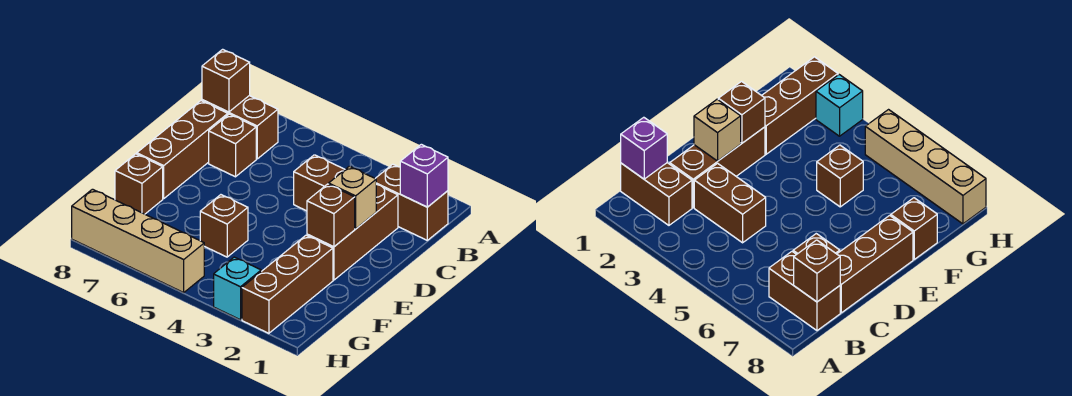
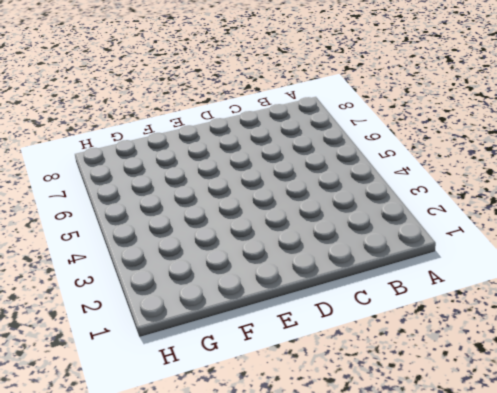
none -> brown brick B1:B2 level 1
none -> brown brick B7:B8 level 1
none -> brown brick C2:E2 level 1

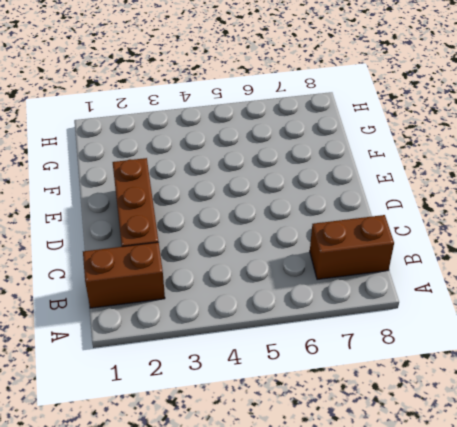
none -> brown brick C3:C4 level 1
none -> brown brick C7 level 1
none -> brown brick C8:E8 level 1

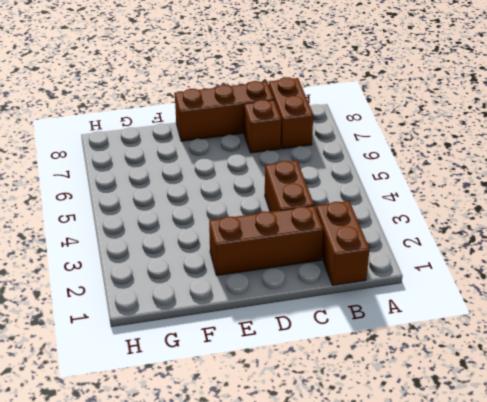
none -> brown brick F2:H2 level 1
none -> brown brick F5 level 1
none -> brown brick F8 level 1

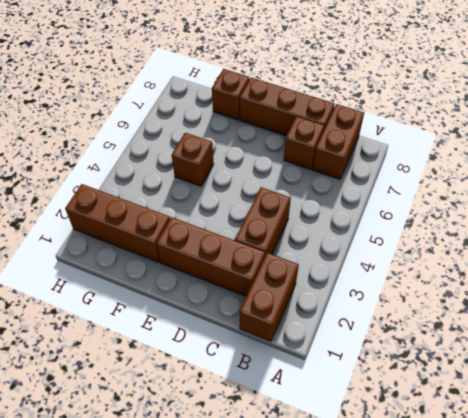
none -> cyan brick H3 level 1
none -> tan brick H5:H8 level 1
none -> purple brick B1 level 2

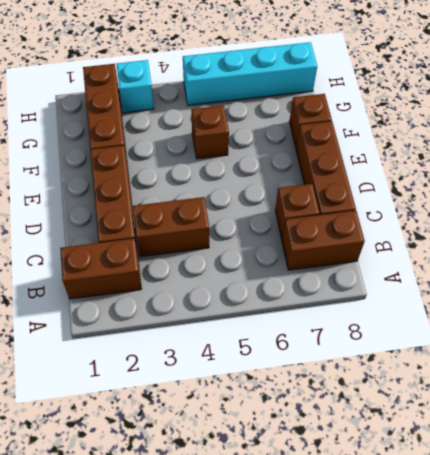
cyan brick H5:H8 level 1 -> tan brick H5:H8 level 1
none -> purple brick B1 level 2
none -> brown brick B8 level 2
none -> tan brick D2 level 2

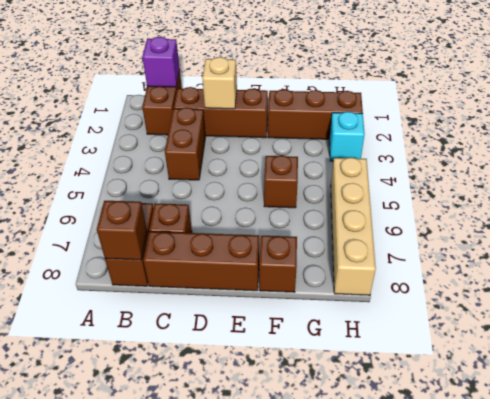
none -> brown brick E2 level 2

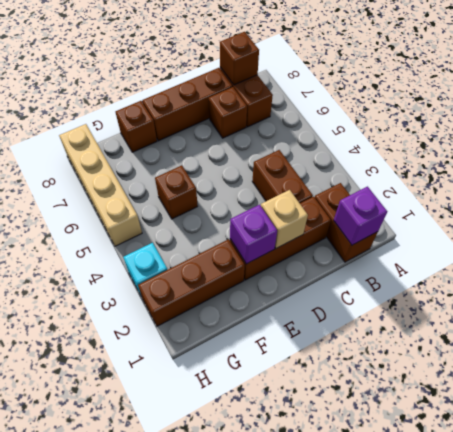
purple brick E2 level 2 -> brown brick E2 level 2

